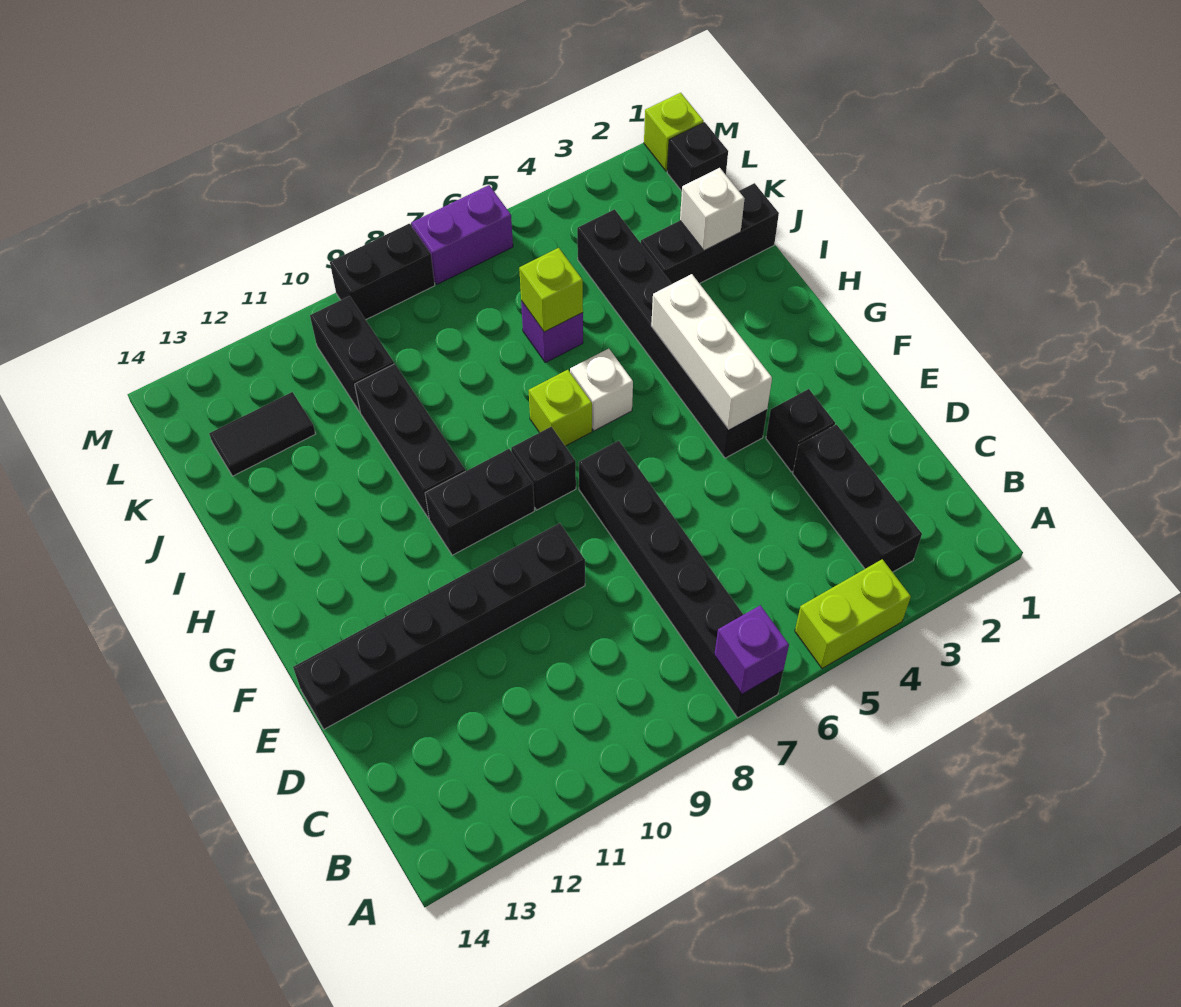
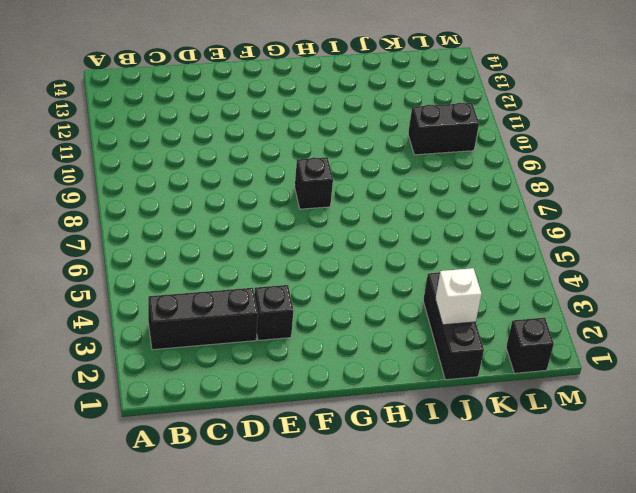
none -> lime brick A4:A5 level 1
none -> black brick A7:F7 level 1
none -> black brick E9:E14 level 1

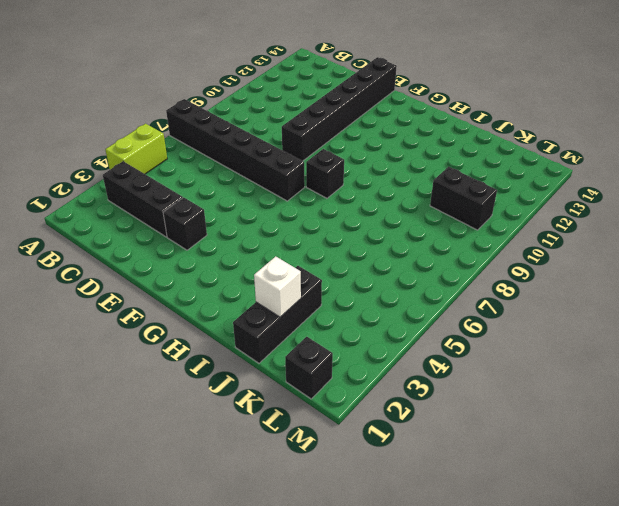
none -> black brick F4:K4 level 1
none -> black brick G9:G10 level 1
none -> white brick H6 level 1

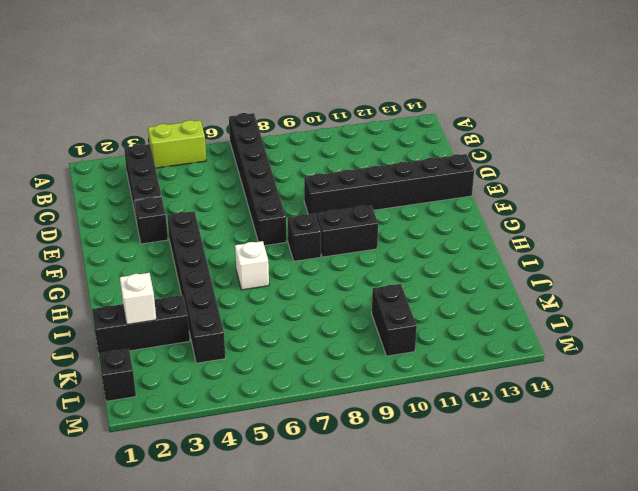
none -> lime brick H7 level 1
none -> black brick H10:J10 level 1
none -> purple brick J6 level 1

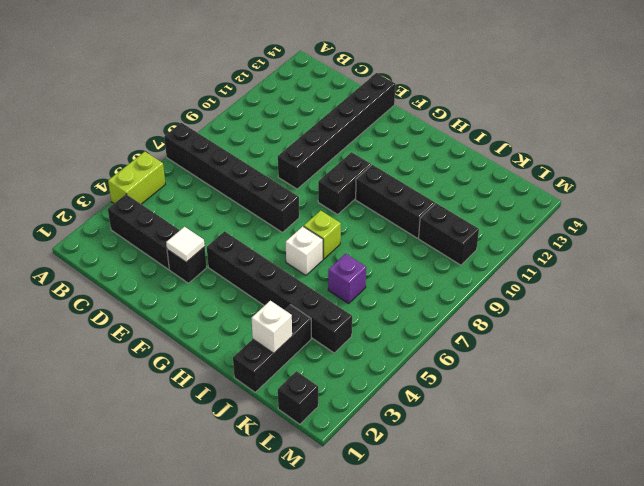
white tile E3 level 2 -> none
none -> black brick G8 level 1
none -> black tile K12:K13 level 1
none -> lime brick M1 level 1

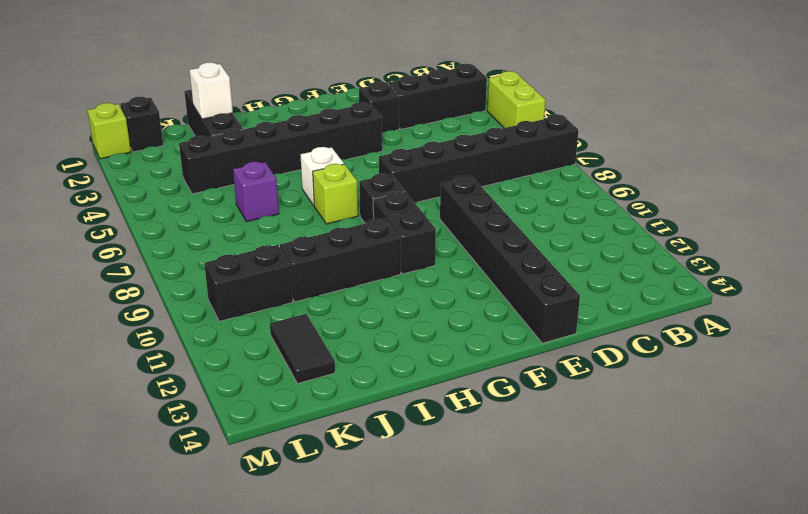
none -> purple brick M6:M7 level 1
none -> black brick M8:M9 level 1
none -> purple brick A7 level 2

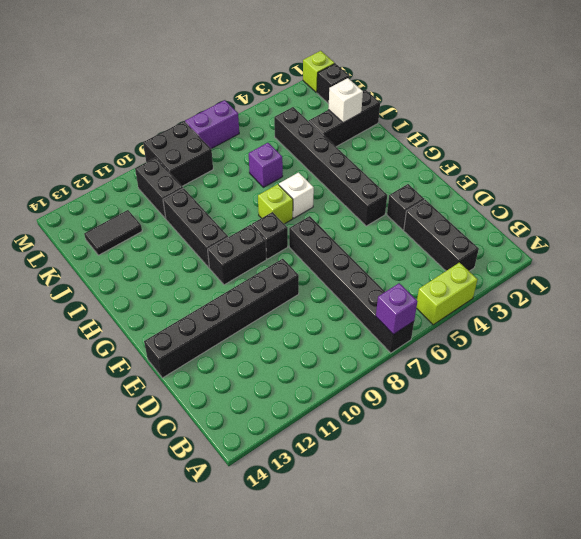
black brick L8:M9 level 1 -> black brick M8:M9 level 1
none -> white brick F4:H4 level 2
none -> lime brick J6 level 2

